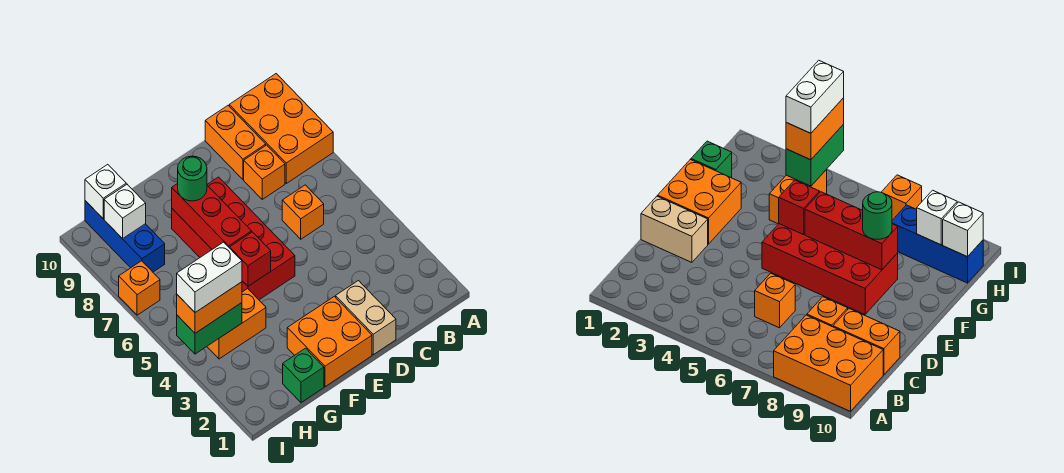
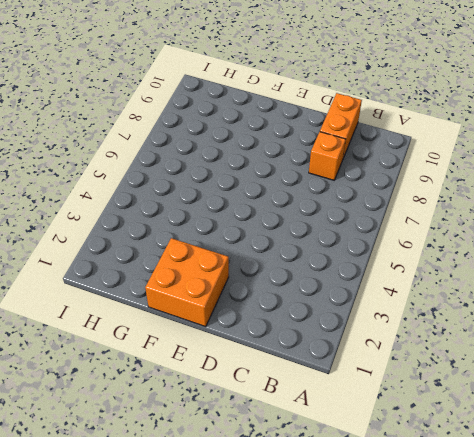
none -> orange brick A8:B10 level 1
none -> orange brick C6 level 1
none -> tan brick D1:D2 level 1

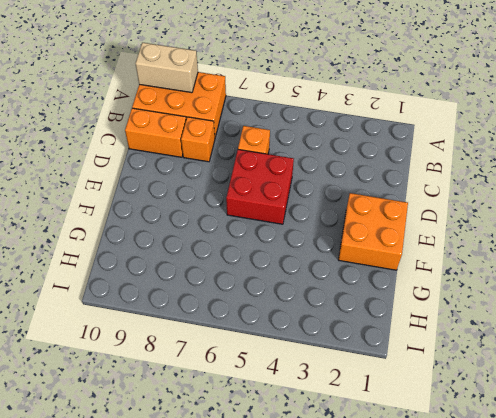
tan brick A9:A10 level 2 -> tan brick D1:D2 level 1
red brick D5:E6 level 1 -> red brick E5:F8 level 1
none -> green brick G1 level 1
none -> orange brick G4:H4 level 1
none -> blue brick H8:H10 level 1

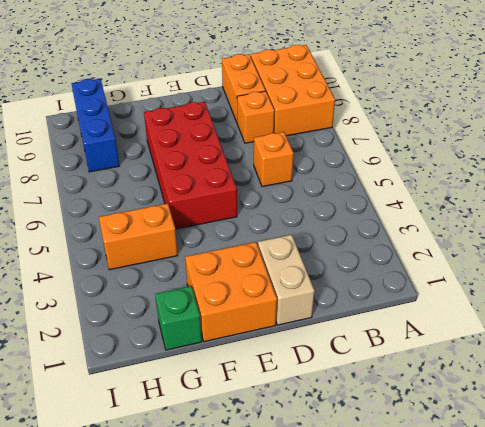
none -> orange brick I7 level 1
none -> red brick F5 level 2
none -> red brick F6:F8 level 2

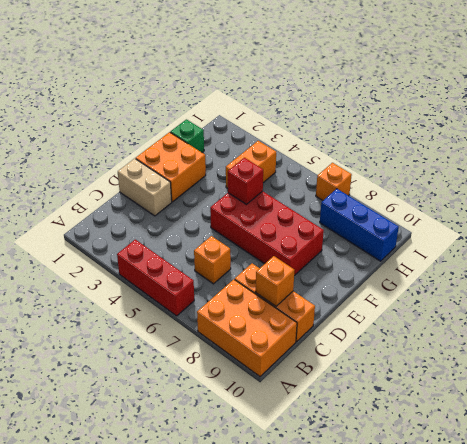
red brick A4:A6 level 1 -> red brick F6:F8 level 2
orange brick C9 level 2 -> none
none -> green brick H4:I4 level 2
none -> white brick H9 level 2
none -> white brick H10 level 2

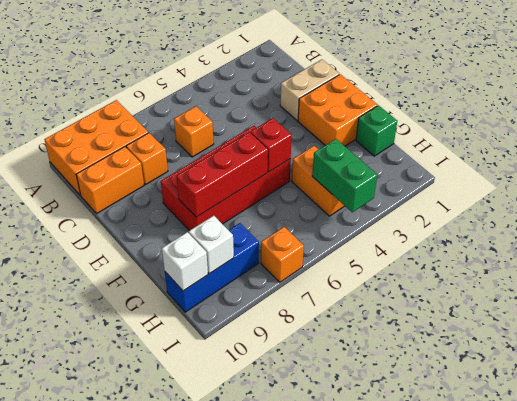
none -> green round brick F8 level 3
none -> orange brick H4:I4 level 3
none -> white brick H4:I4 level 4

